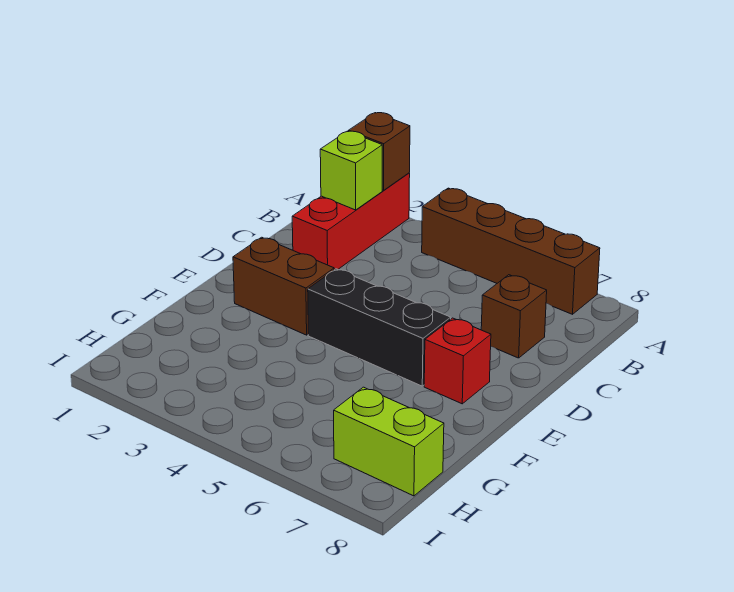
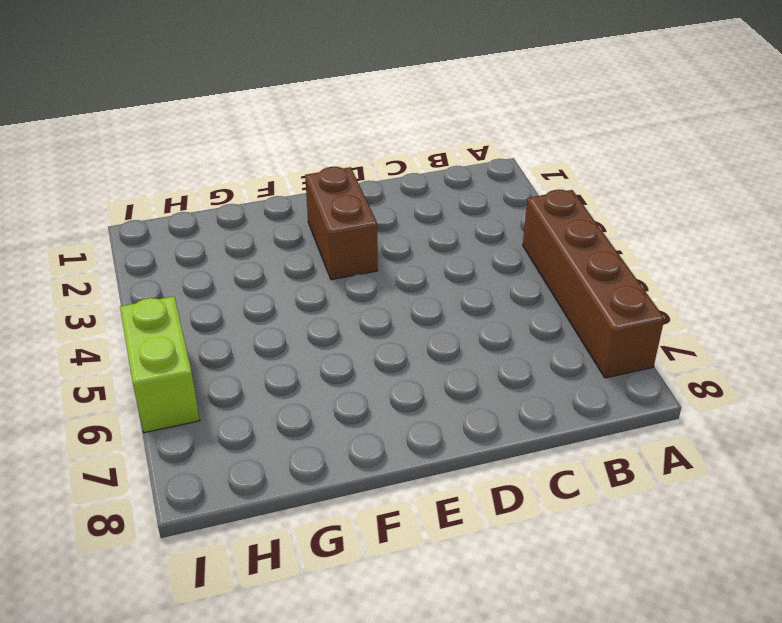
lime brick I5:I6 level 1 -> lime brick H7:H8 level 1
none -> red brick A2:C2 level 1
none -> brown brick C7 level 1

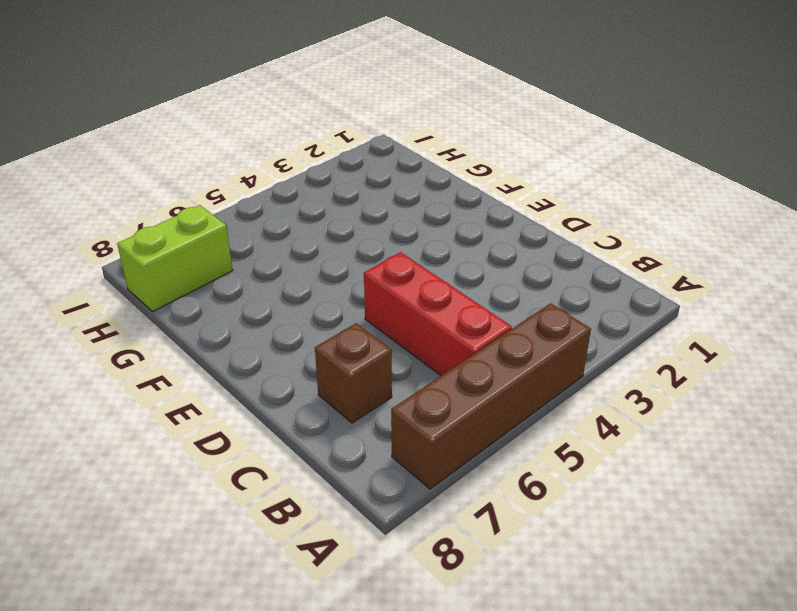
red brick B5:D5 level 1 -> red brick A2:C2 level 1
none -> brown brick E2:E3 level 1
none -> black brick E4:E6 level 1

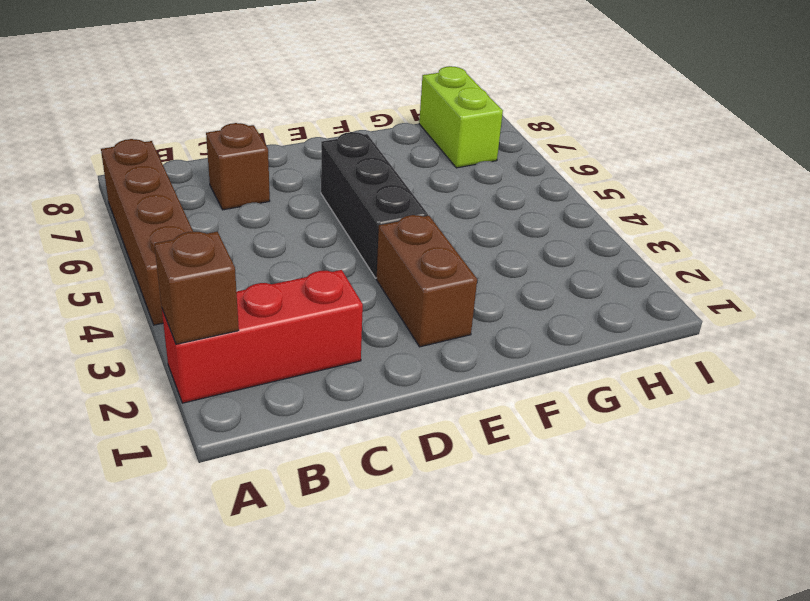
none -> red brick E7 level 1
none -> lime brick B2 level 2

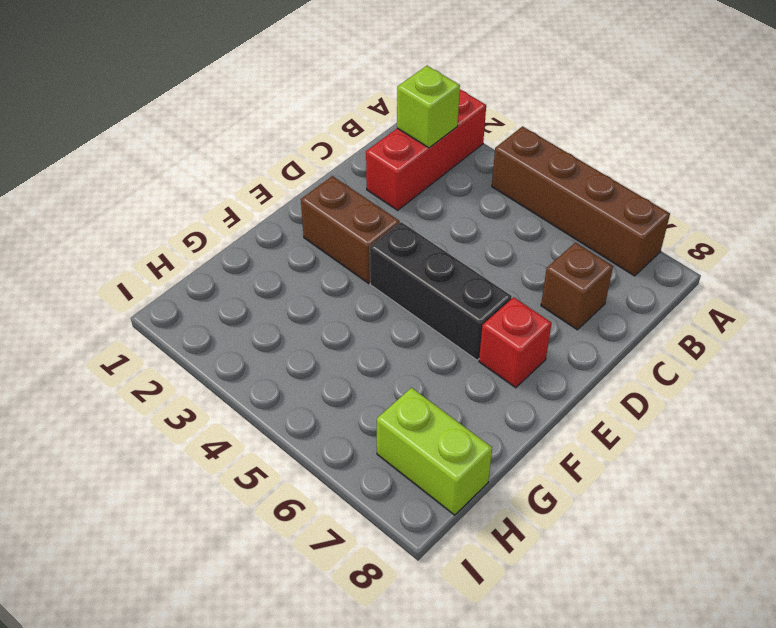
none -> brown brick A2 level 2

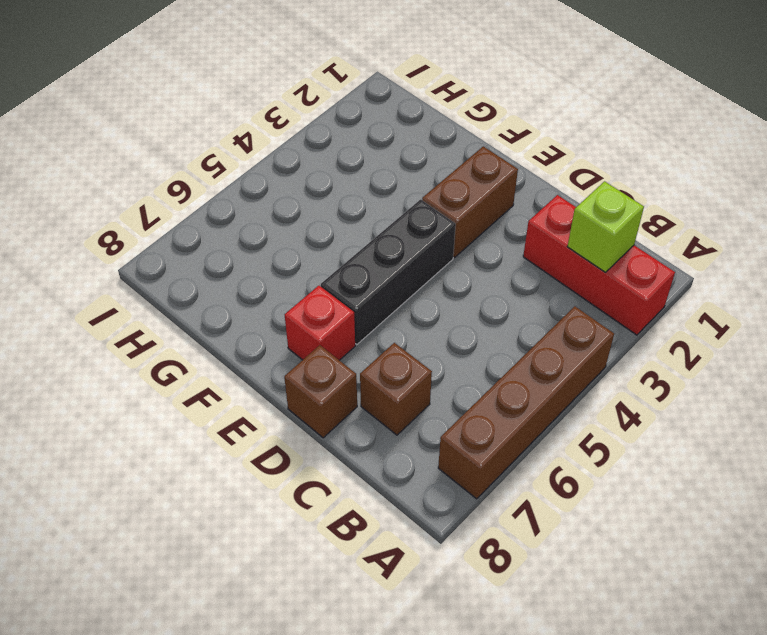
brown brick D8 level 1 -> brown brick A2 level 2
none -> lime brick H7:H8 level 1

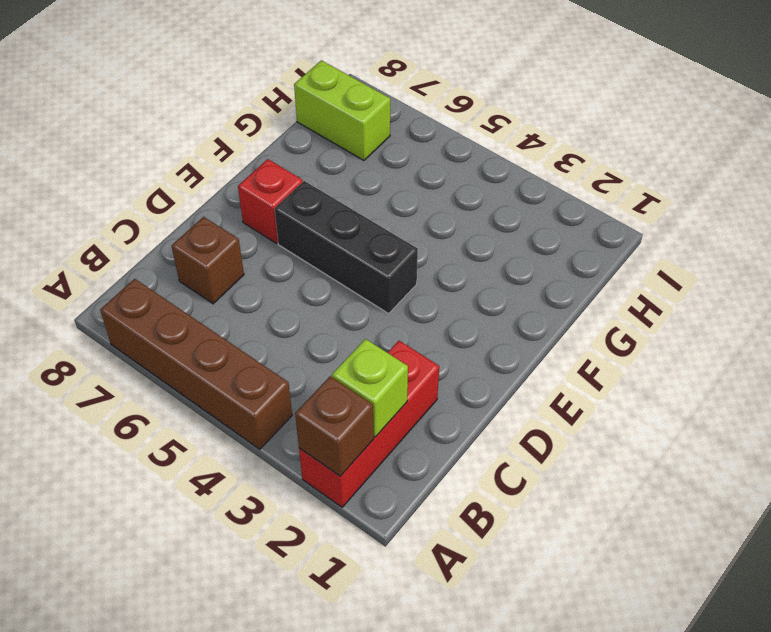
none -> brown brick E2:E3 level 1

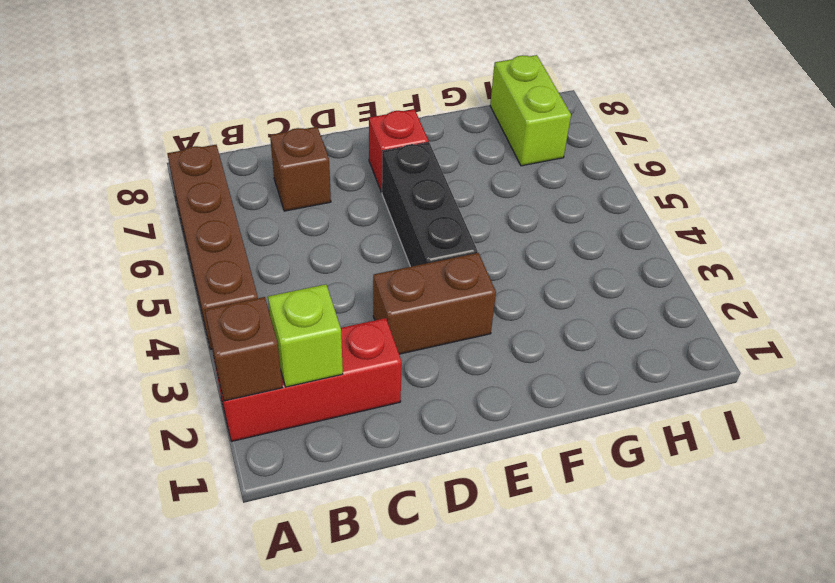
brown brick D3:E3 level 1 -> brown brick E2:E3 level 1

